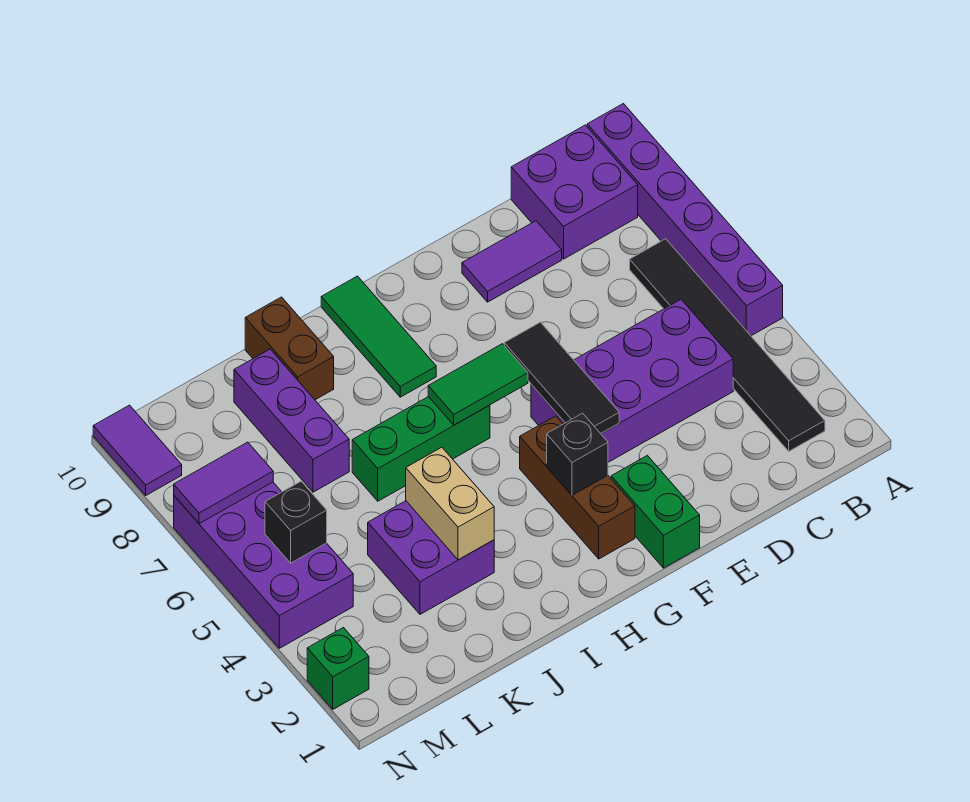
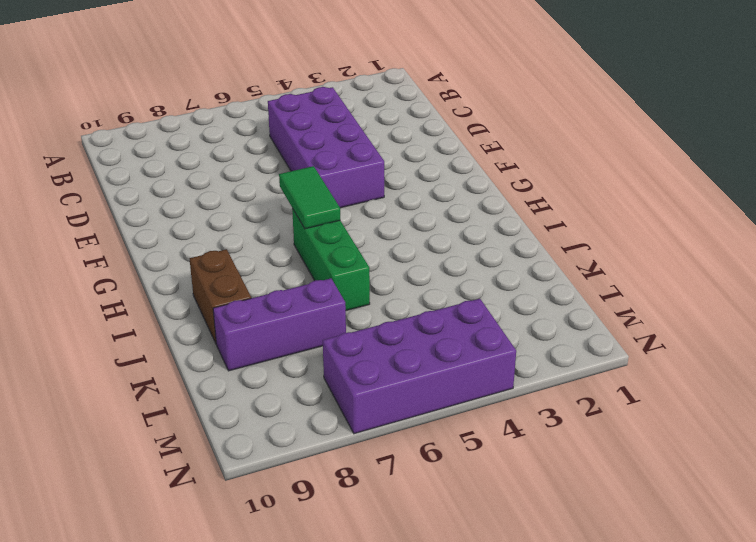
brown brick I9:J9 level 1 -> brown brick J9:J10 level 1
none -> purple brick A5:A10 level 1
none -> black tile B2:B7 level 1
none -> purple brick B9:C10 level 1

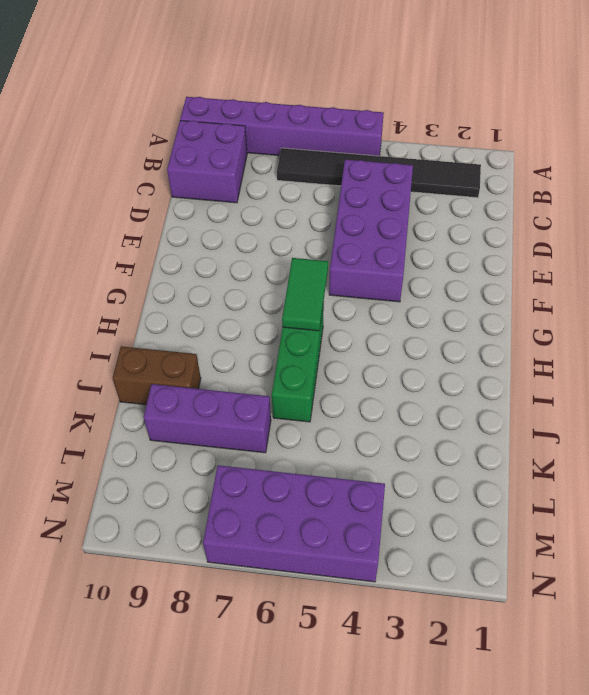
none -> purple tile D9:E9 level 1
none -> green brick F1:F2 level 1
none -> brown brick G2:G4 level 1

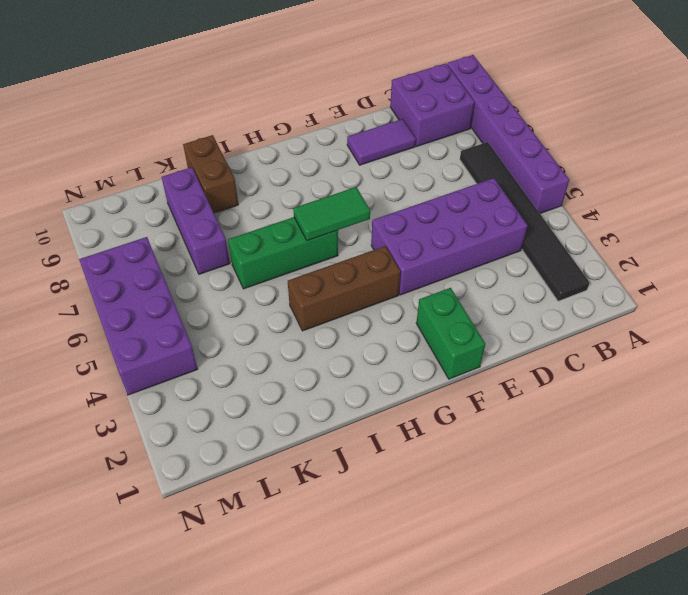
brown brick G4:I4 level 1 -> brown brick G2:G4 level 1
none -> green tile H8:H10 level 1
none -> purple brick J3:K4 level 1
none -> green brick N2 level 1

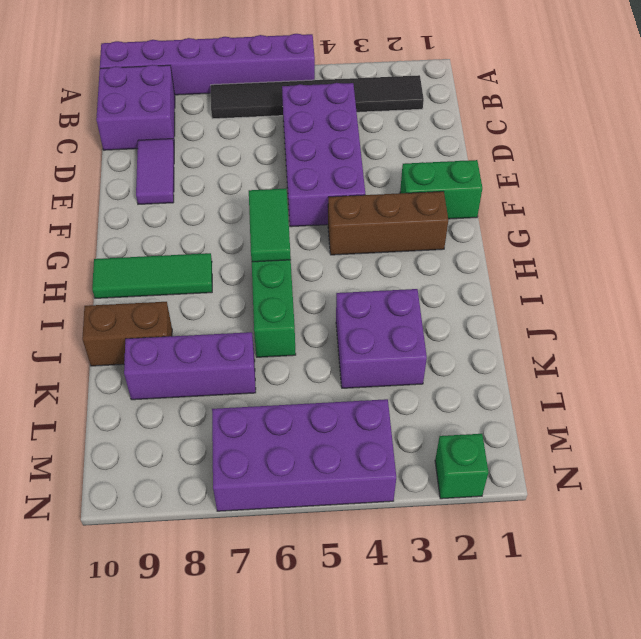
none -> purple tile N9:N10 level 1
none -> black tile F4:F6 level 2
none -> black brick G3 level 2

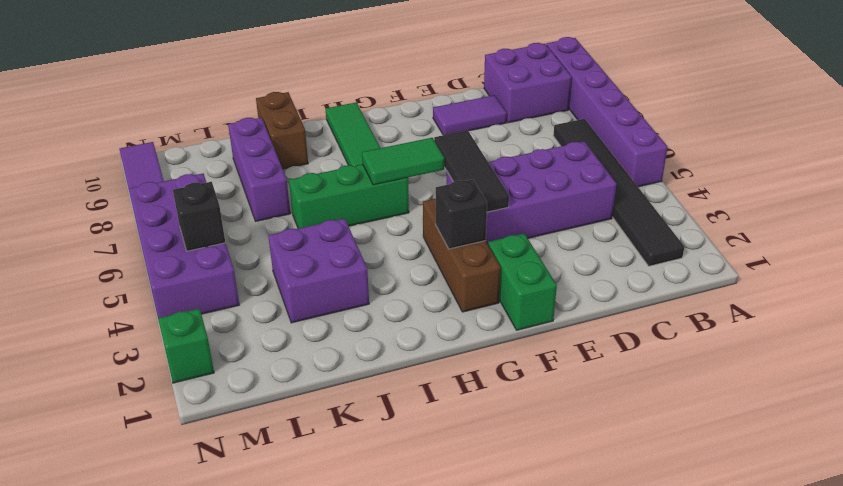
none -> tan brick J3:J4 level 2
none -> purple tile M7:N7 level 2

